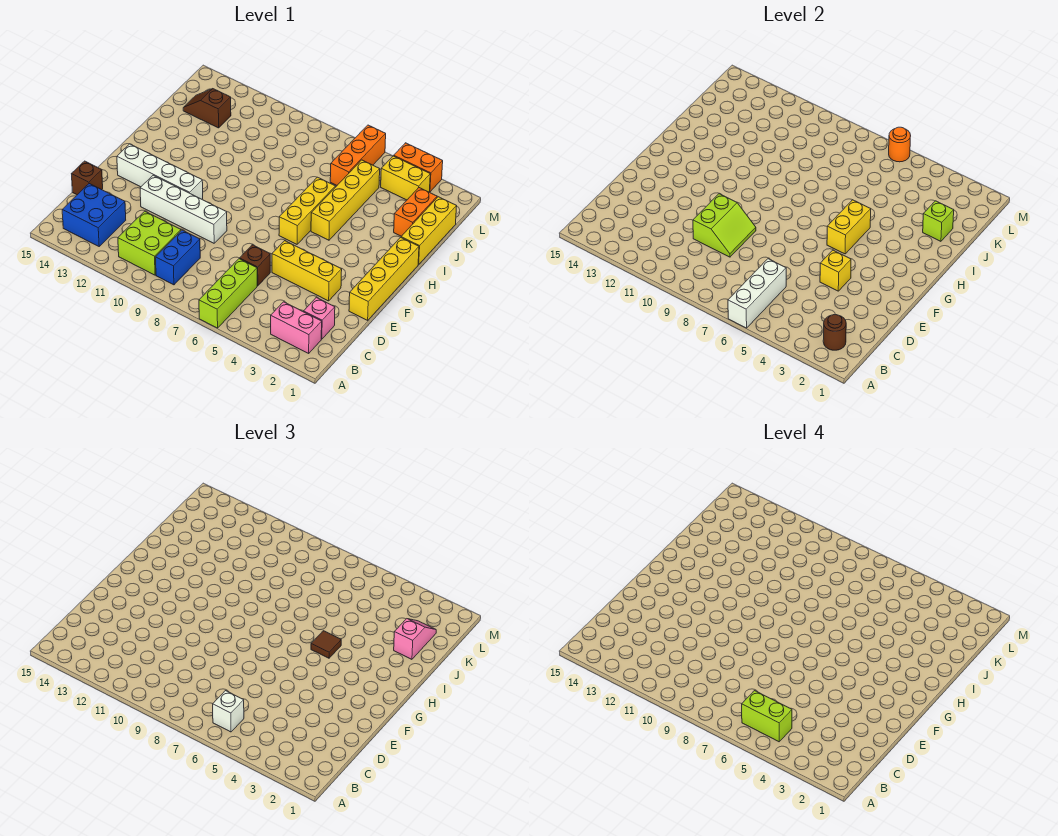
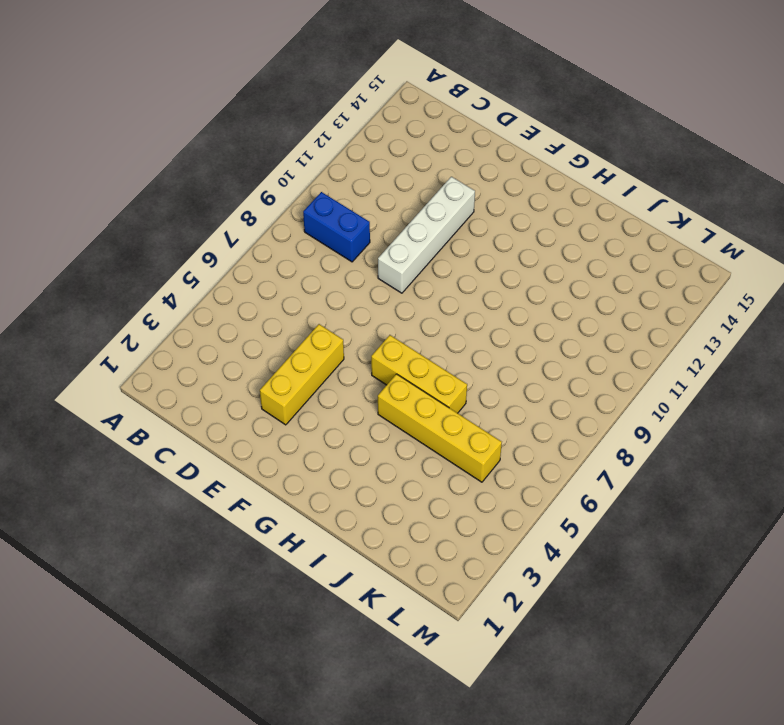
none -> lime brick A6:C6 level 1
none -> pink brick B2:B3 level 1
none -> lime brick B10:C11 level 1
none -> blue brick B13:C14 level 1

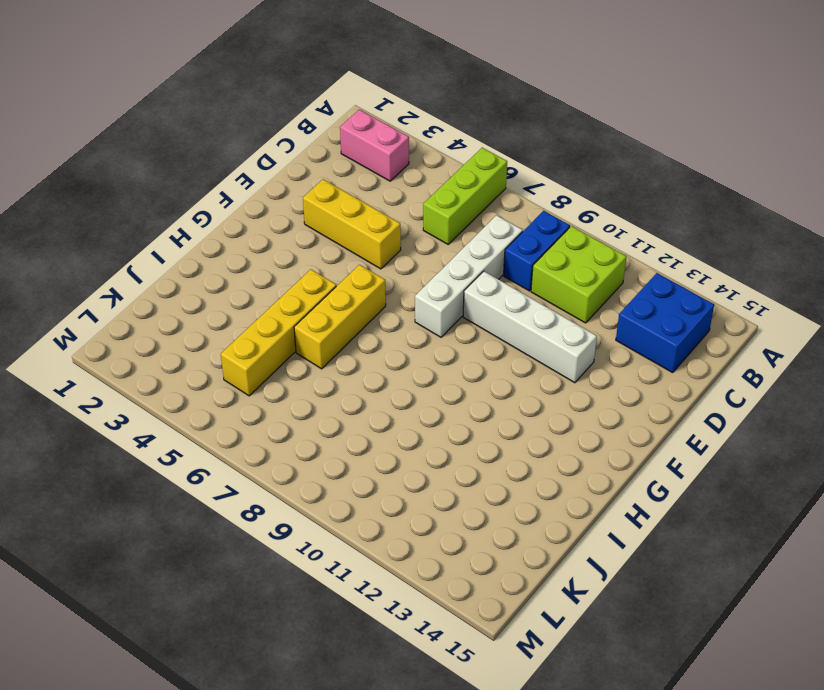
white brick C8:F8 level 1 -> white brick F11:F14 level 1
none -> pink brick C2 level 1
none -> brown brick D6 level 1
none -> brown brick D15 level 1
none -> yellow brick E1:H1 level 1

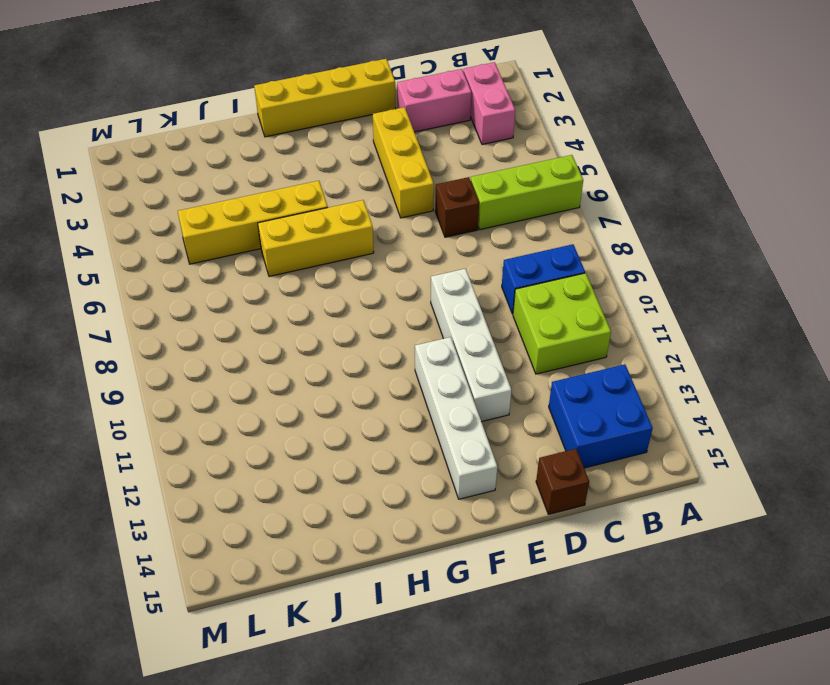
pink brick C2:D2 level 1 -> pink brick C2 level 1
none -> yellow brick I1:K1 level 1
none -> orange brick J2:K2 level 1
none -> orange brick K6:M6 level 1
none -> brown slope K13:K14 level 1 top 13

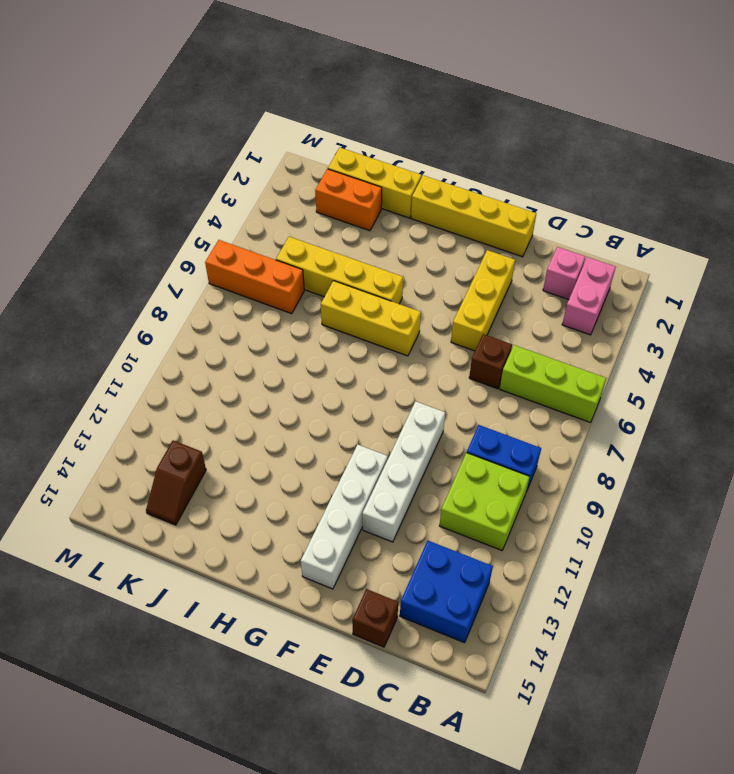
none -> yellow brick L3:L4 level 1
none -> orange brick M3:M4 level 1
none -> white brick A6:C6 level 2
none -> brown round brick B2 level 2

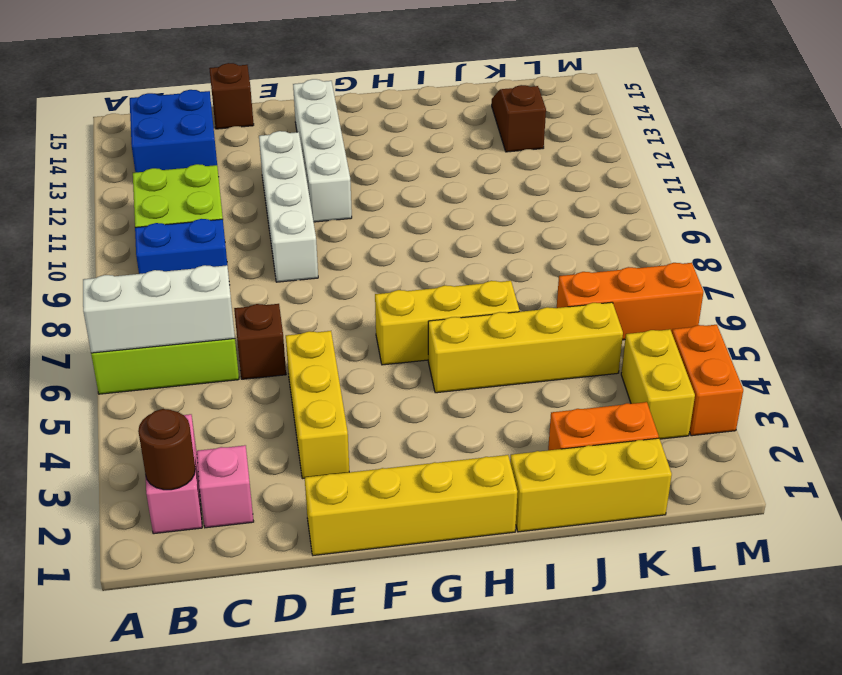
none -> lime slope D9:E10 level 2 top 10
none -> yellow brick E4 level 2
none -> yellow brick G5:H5 level 2
none -> lime brick J2 level 2

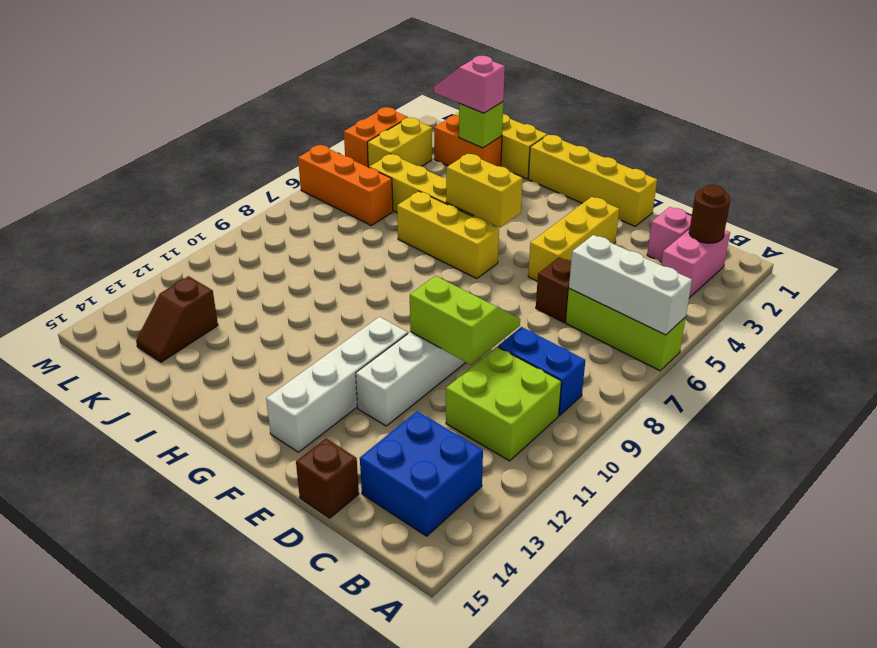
none -> yellow brick E4 level 2
none -> orange round brick M6 level 2
none -> white brick B6 level 3
none -> brown tile H5 level 3

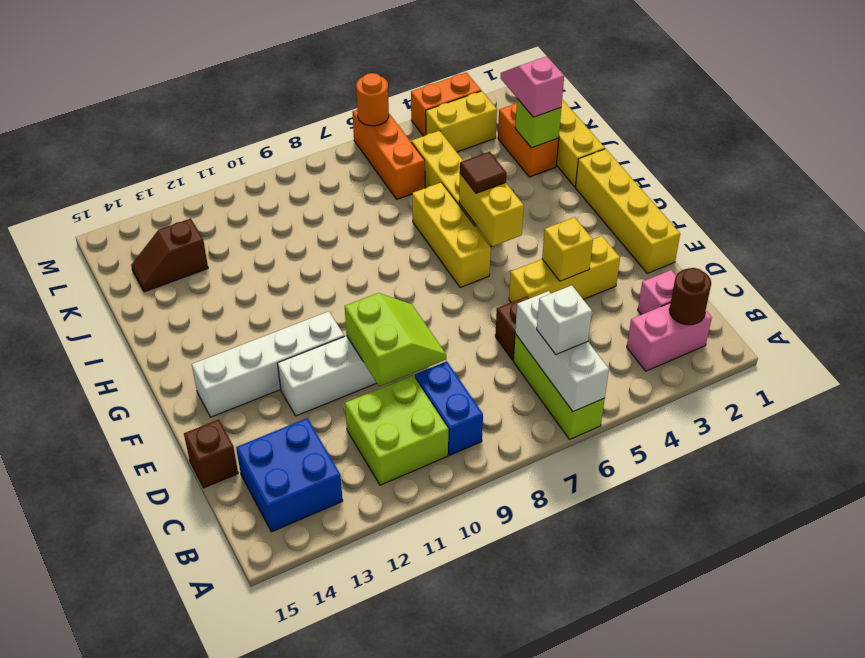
none -> lime brick B5:B6 level 4

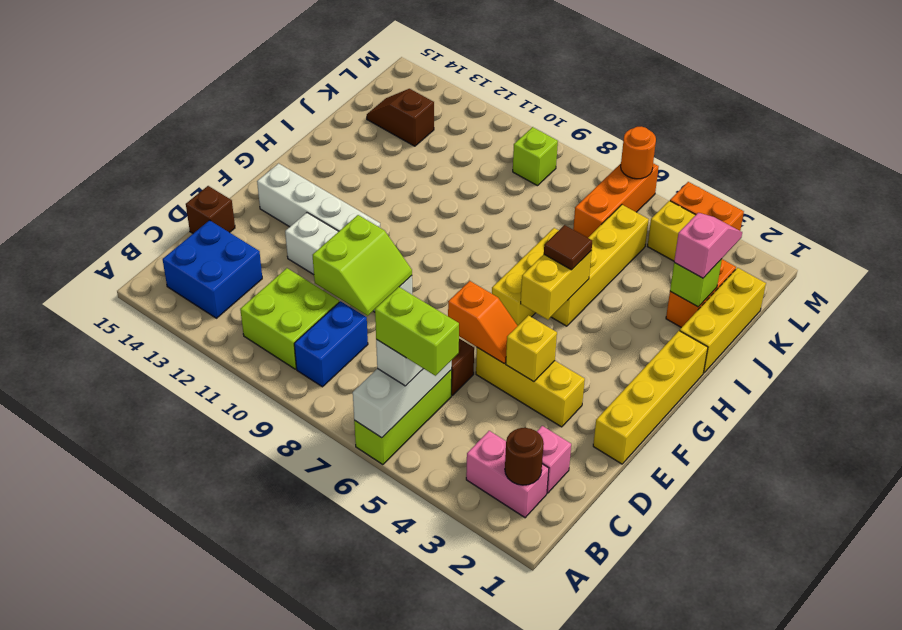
orange slope E5:E6 level 2 top 6 -> none
lime brick L9 level 1 -> none

